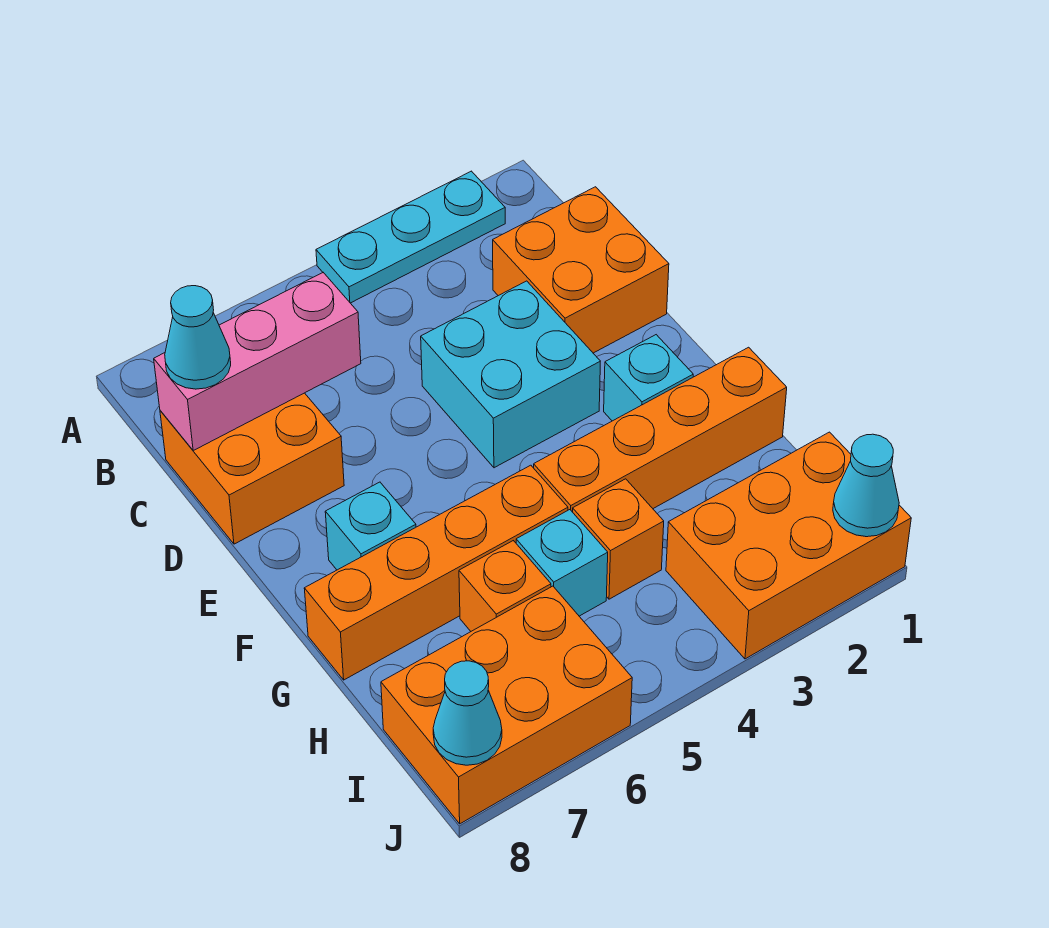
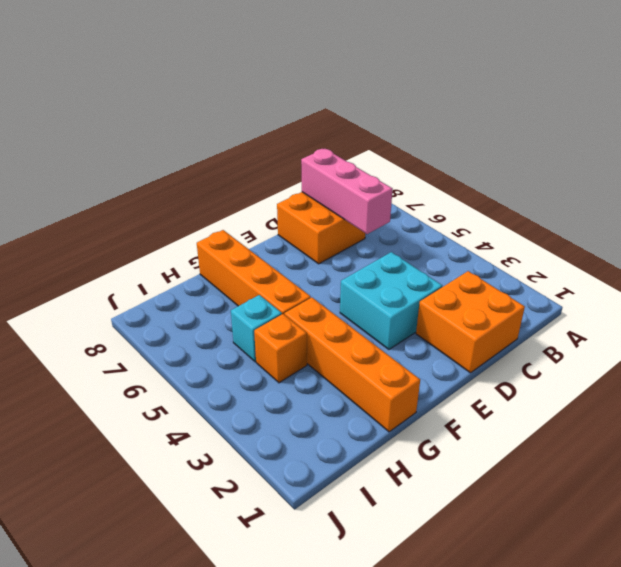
none -> cyan plate A2:A4 level 1
none -> cyan brick F2 level 1
none -> cyan brick F7 level 1

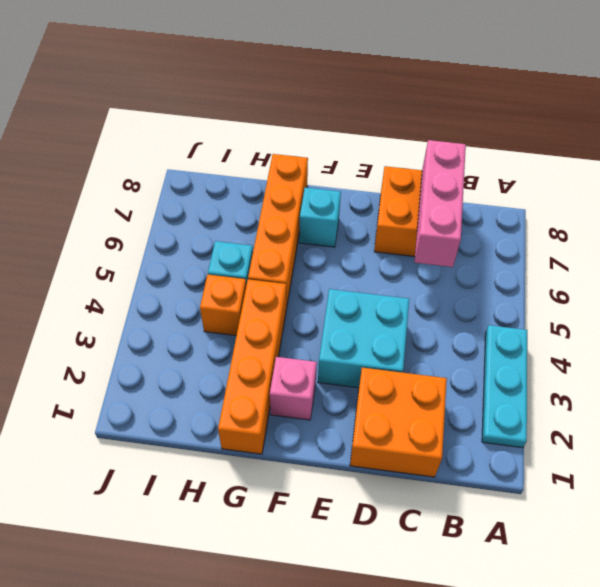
pink brick F2 level 1 -> cyan brick F2 level 1
none -> orange brick H6 level 1
none -> orange brick I1:J3 level 1
none -> orange brick I6:J8 level 1

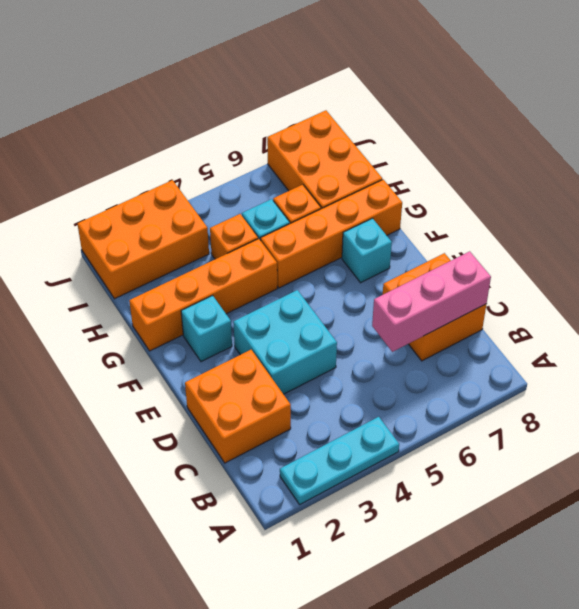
orange brick H7:J8 level 1 -> orange brick I6:J8 level 1
none -> cyan cone J1 level 2
none -> cyan cone J8 level 2
none -> cyan cone C8 level 3

